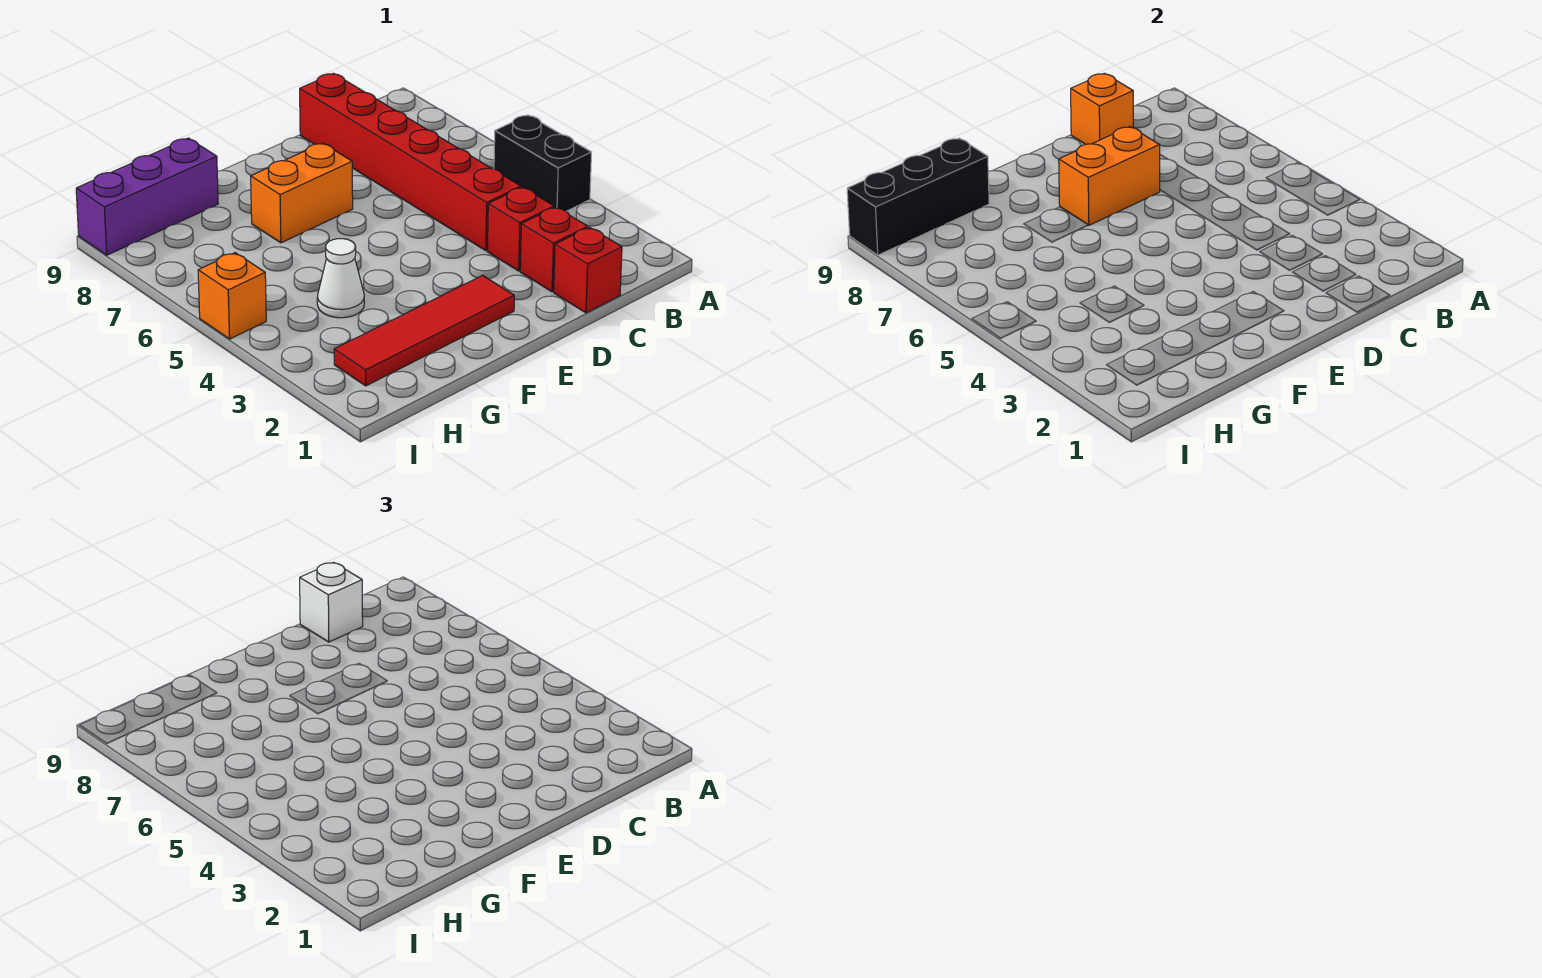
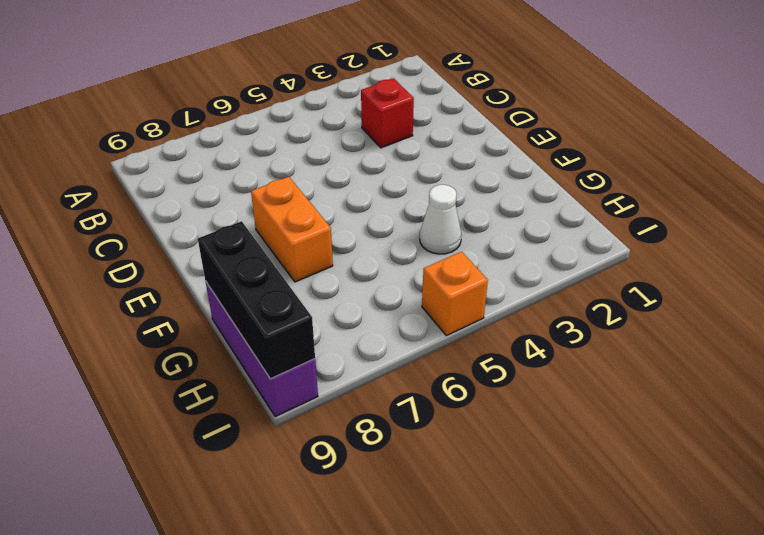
none -> black brick A4:A5 level 1
none -> red brick C1 level 1
none -> red brick C2 level 1

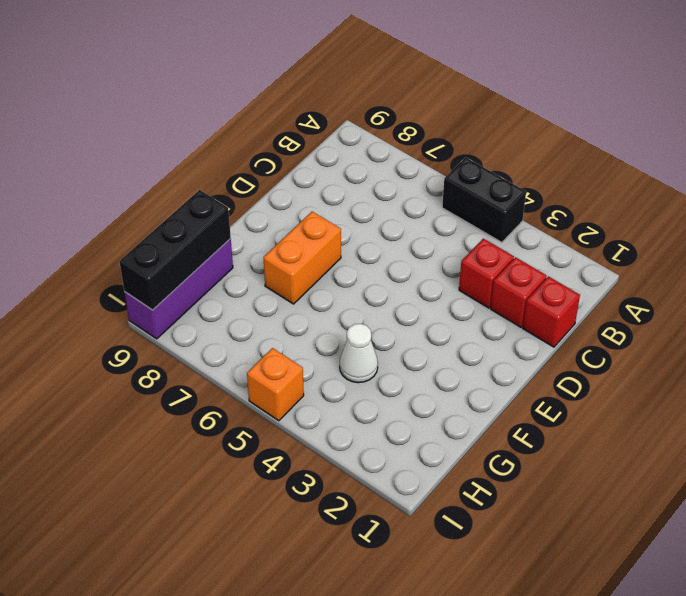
none -> red brick C4:C9 level 1
none -> red tile E2:H2 level 1
none -> orange brick C9 level 2

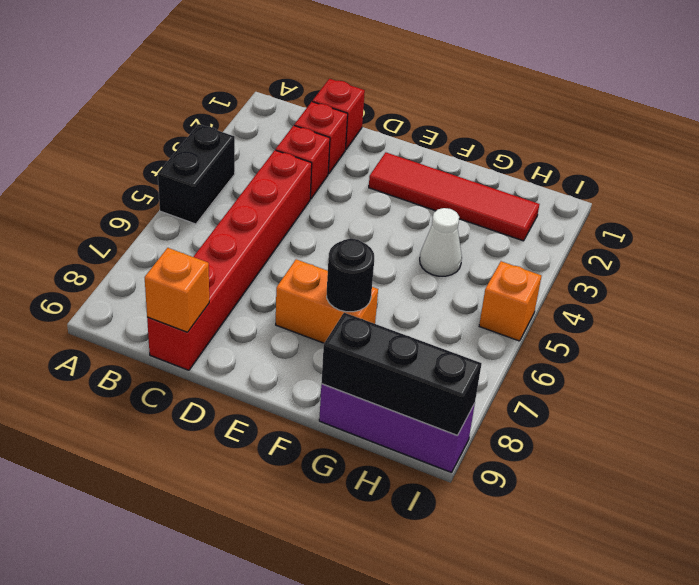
black round brick F7 level 2 -> none
none -> orange brick D7:E7 level 2
none -> white brick C9 level 3

